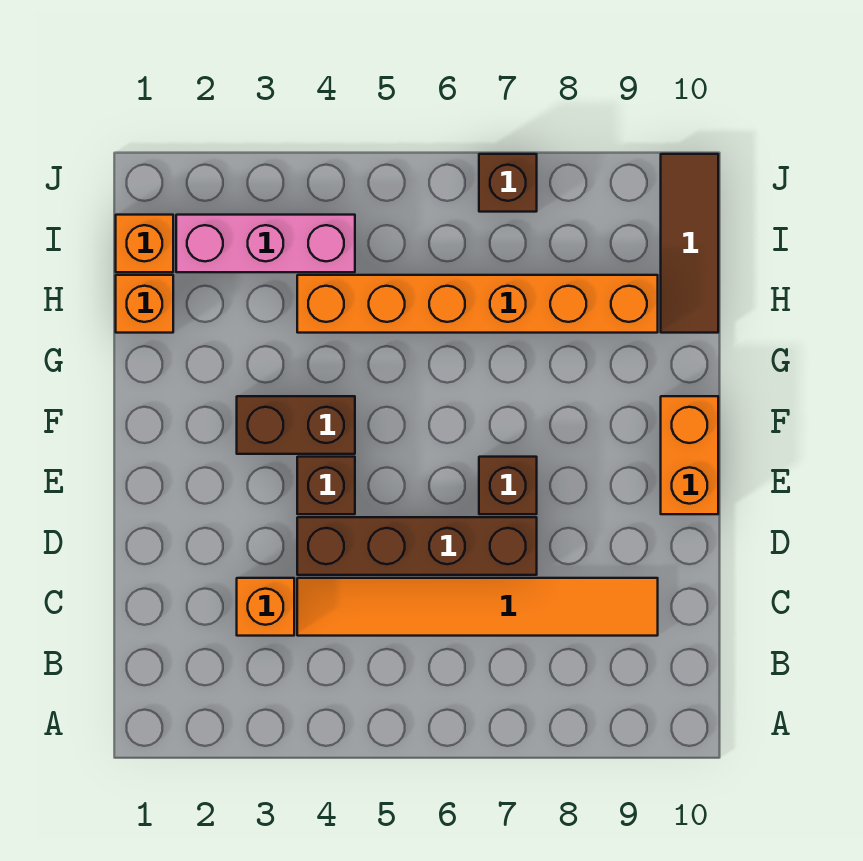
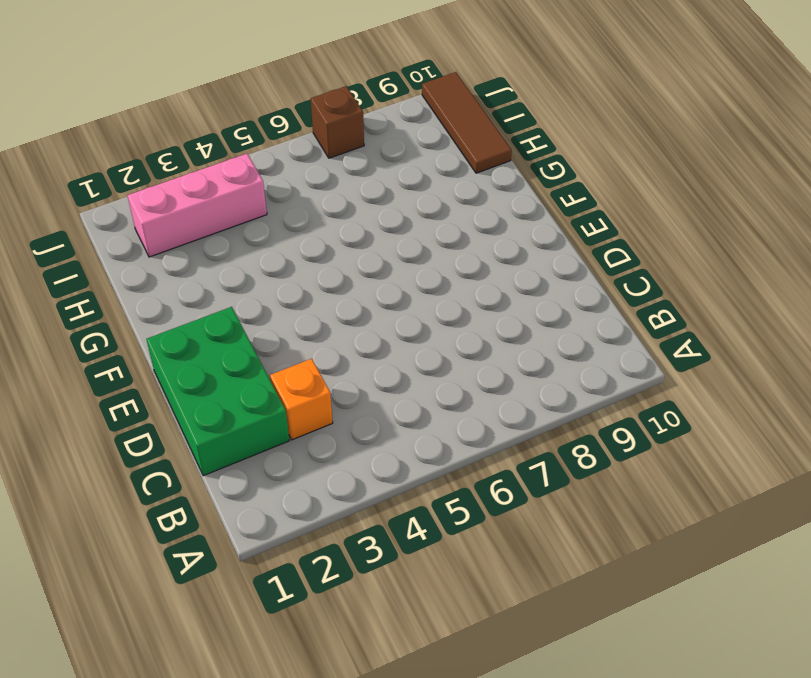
green brick C1:E2 level 1 -> none
none -> orange tile C4:C9 level 1
none -> brown brick D4:D7 level 1
none -> brown brick E4 level 1

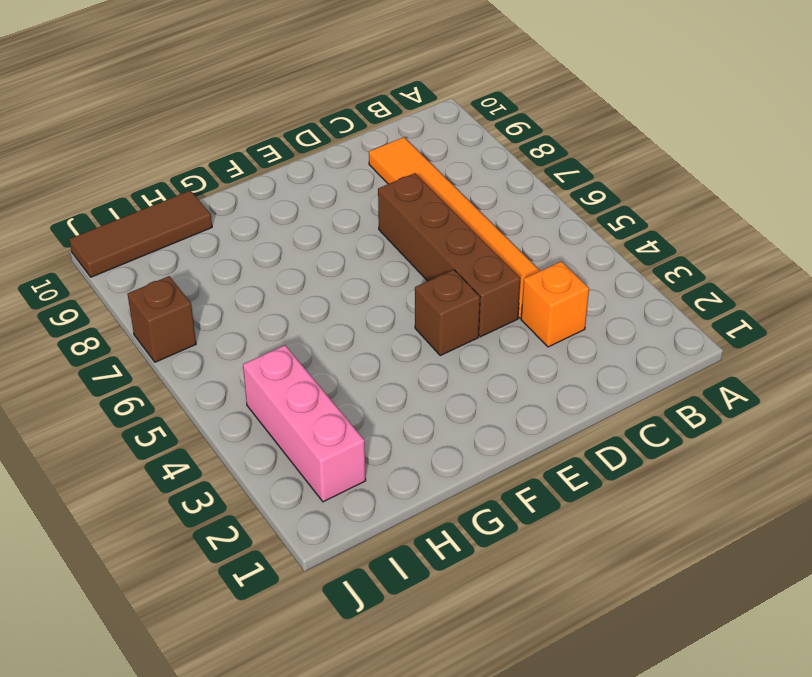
none -> brown brick E7 level 1
none -> orange brick E10:F10 level 1
none -> brown brick F3:F4 level 1

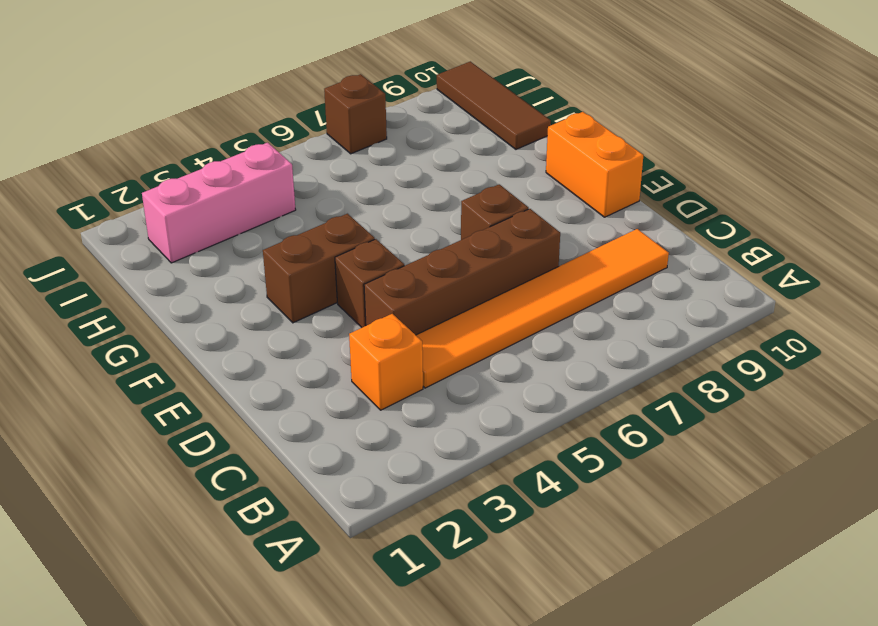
none -> orange brick H1 level 1
none -> orange brick H4:H9 level 1
none -> orange brick I1 level 1

